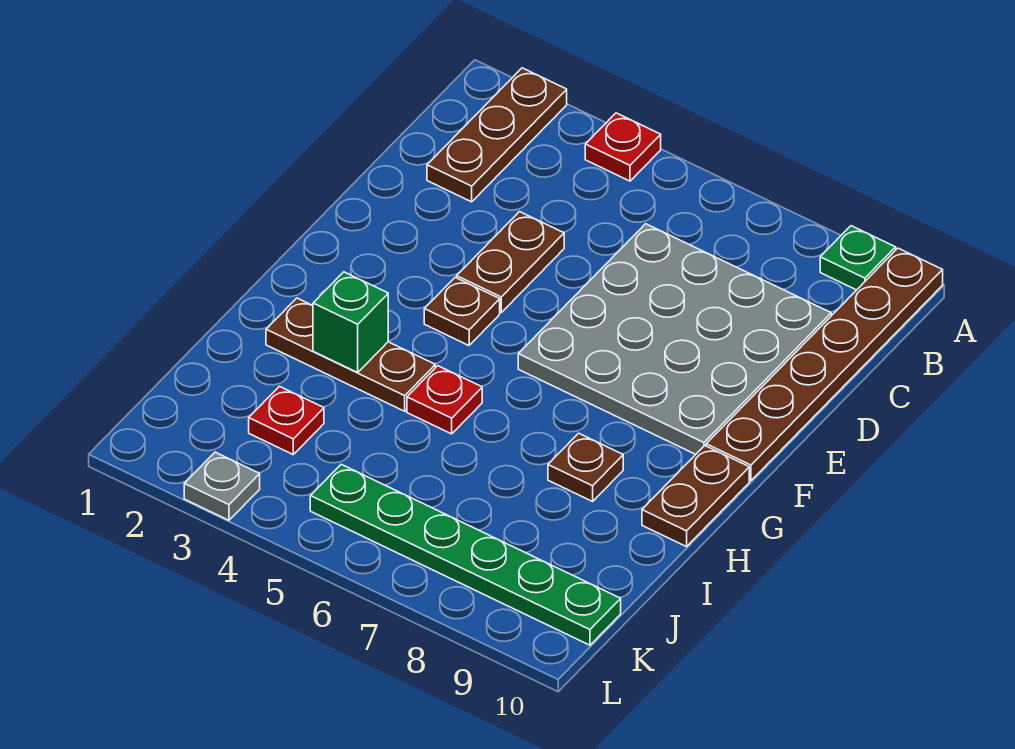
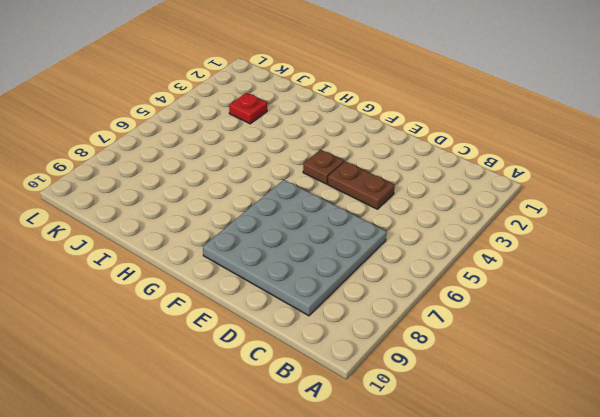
none -> brown plate A2:C2 level 1
none -> red plate A4 level 1
none -> green plate A9 level 1

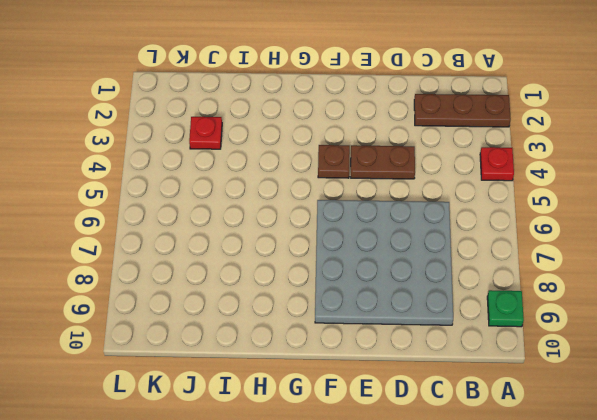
none -> brown plate A10:F10 level 1
none -> brown plate G10:H10 level 1
none -> brown plate H2:H4 level 1

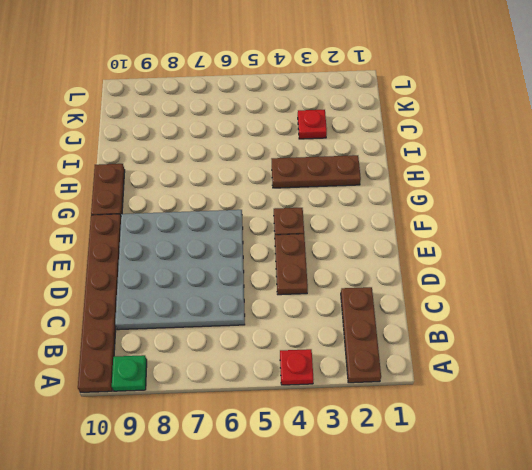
none -> red plate H5 level 1
none -> brown plate H8 level 1
none -> green plate K5:K10 level 1

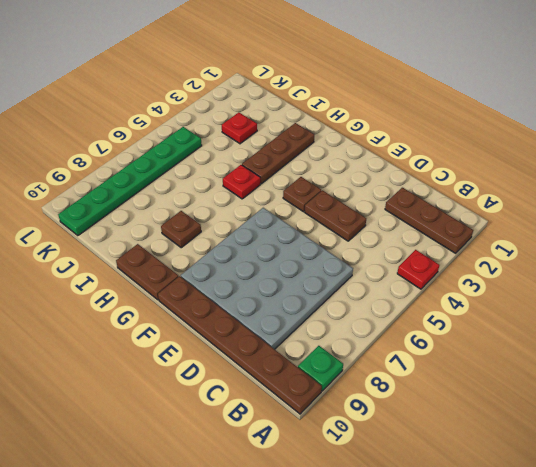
none -> grey plate L3 level 1
none -> green brick H3 level 2

